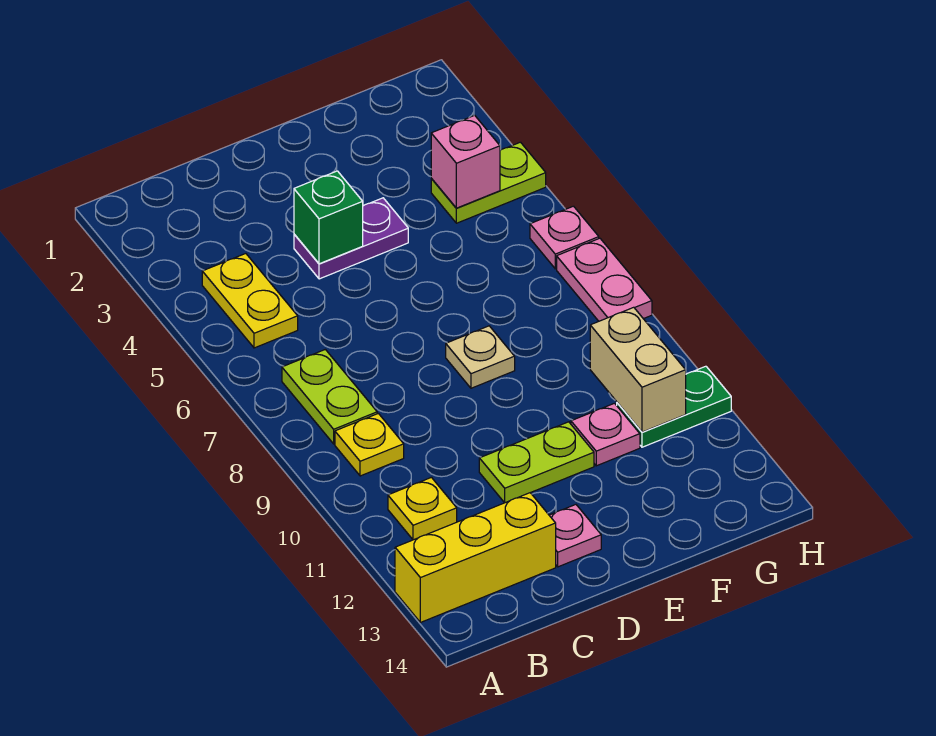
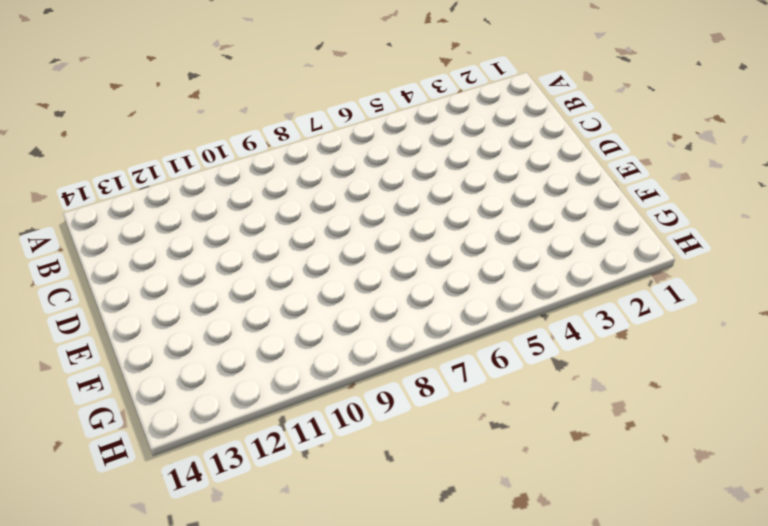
none -> yellow brick A13:C13 level 1
none -> yellow plate B4:B5 level 1
none -> lime plate B7:B8 level 1

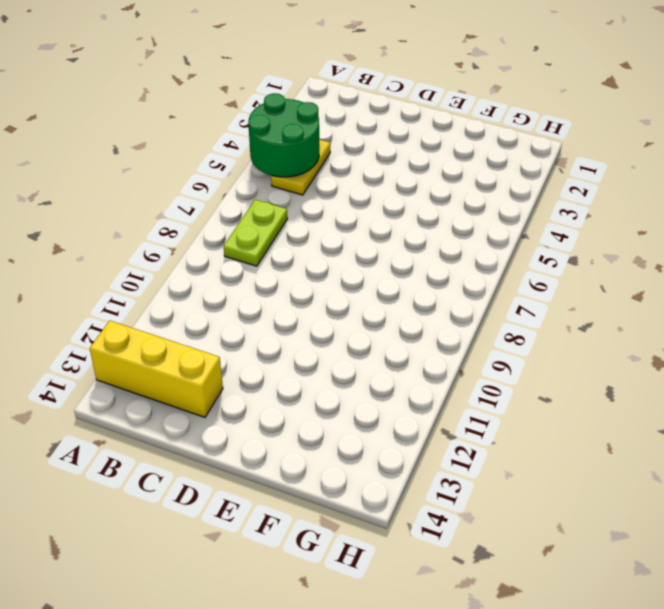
green round brick A4:B5 level 2 -> none
none -> yellow plate B9 level 1
none -> yellow plate B11 level 1
none -> purple plate D4:E4 level 1

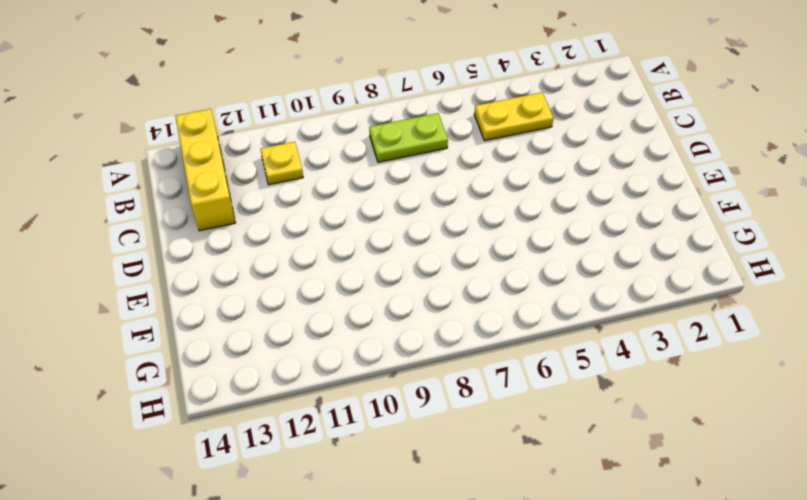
none -> yellow plate B9 level 1
none -> purple plate D4:E4 level 1
none -> lime plate D11:E11 level 1

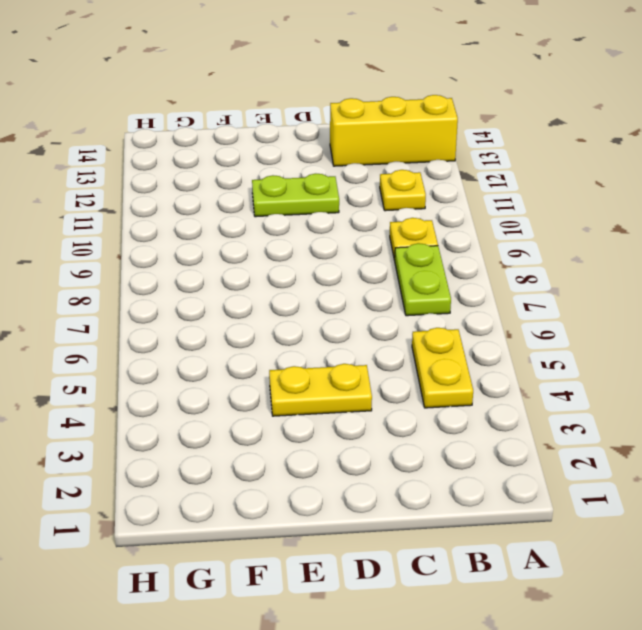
yellow plate D4:E4 level 1 -> purple plate D4:E4 level 1
none -> pink plate D13 level 1
none -> tan plate E8 level 1
none -> pink plate F11 level 1

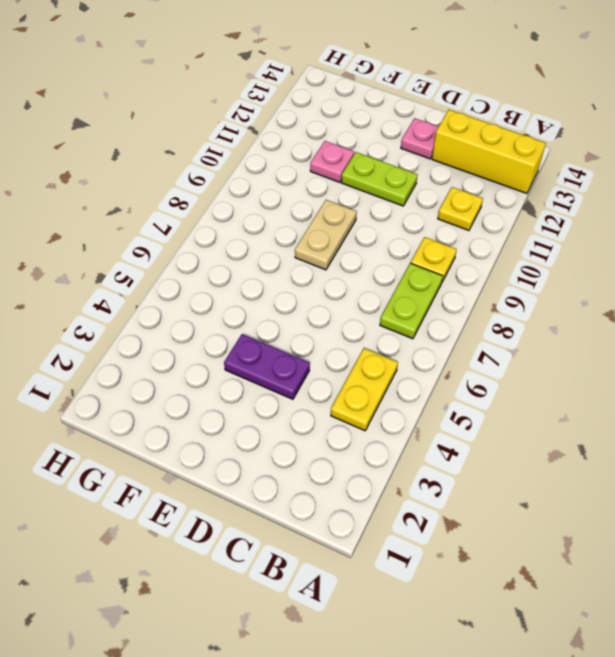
tan plate E8:E9 level 1 -> tan plate E8 level 1
none -> lime plate G4:H4 level 1
none -> green plate G11:H11 level 1
none -> pink plate H6 level 1

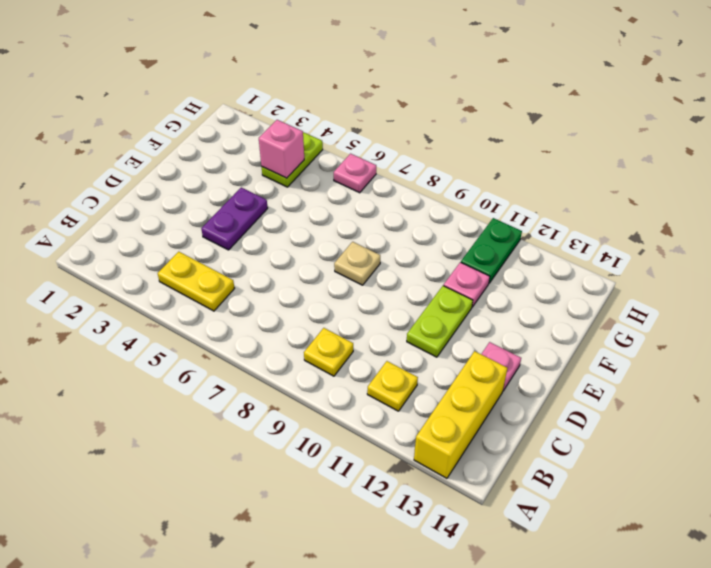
none -> lime plate B7:B8 level 1
none -> pink plate H7:H8 level 1
none -> green brick D4 level 2

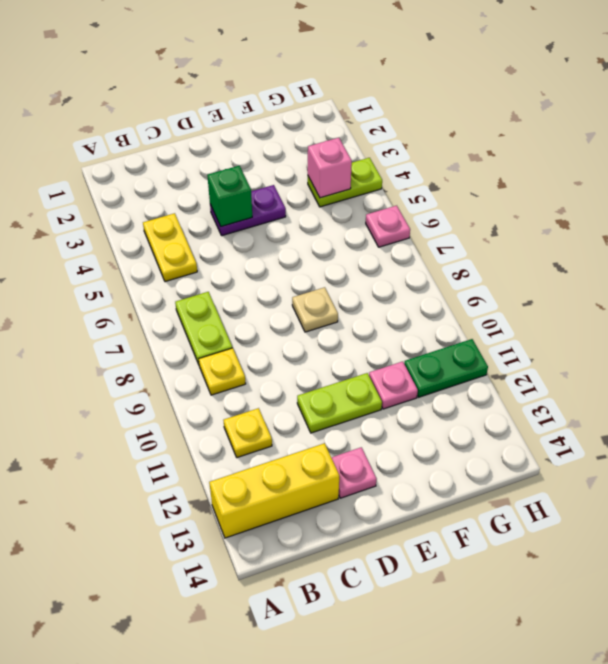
none -> pink plate H7:H8 level 1
none -> tan brick G10:G11 level 2

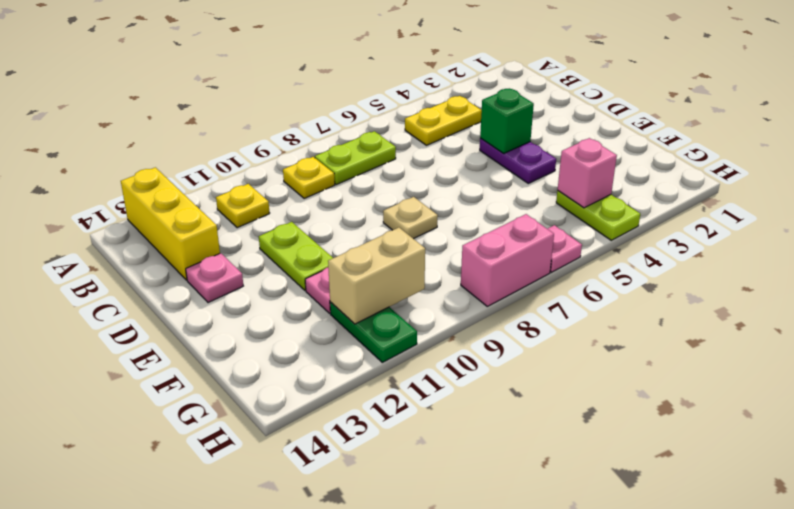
pink brick H7:H8 level 1 -> pink plate H7:H8 level 1

